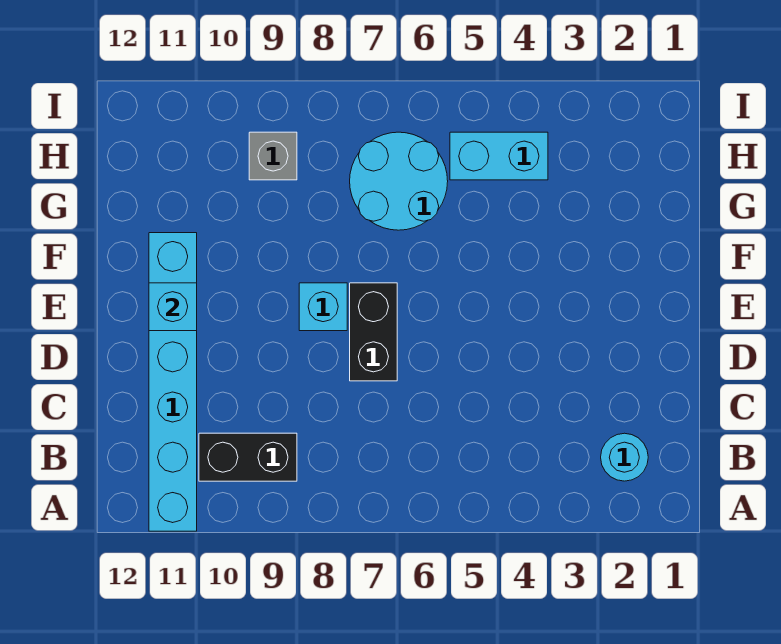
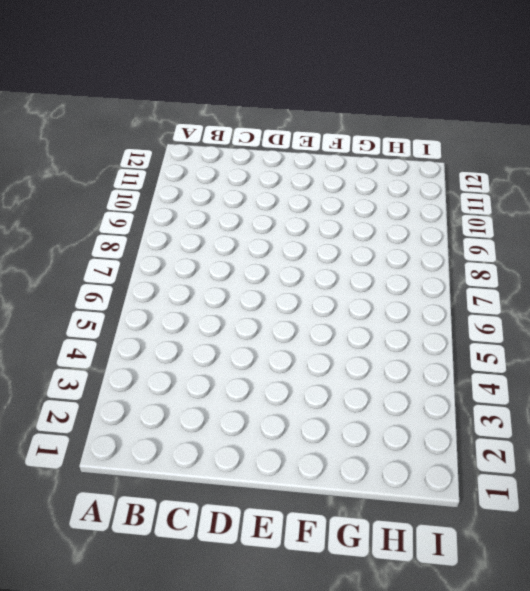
none -> cyan brick A11:F11 level 1
none -> cyan round brick B2 level 1

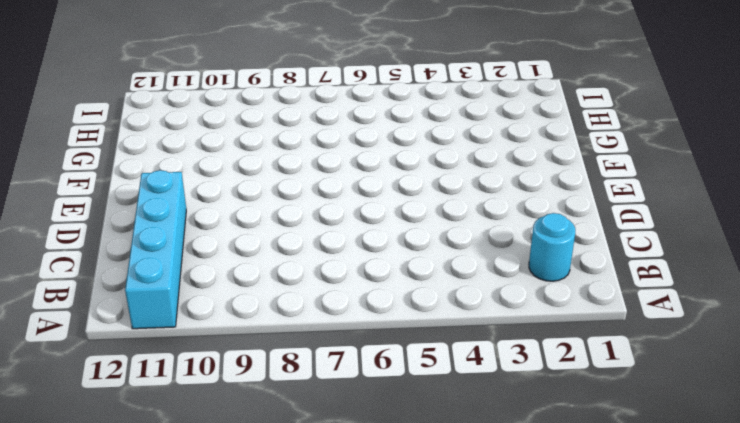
cyan brick A11:D11 level 1 -> cyan brick A11:F11 level 1
none -> black brick B9:B10 level 1
none -> black brick D7:E7 level 1

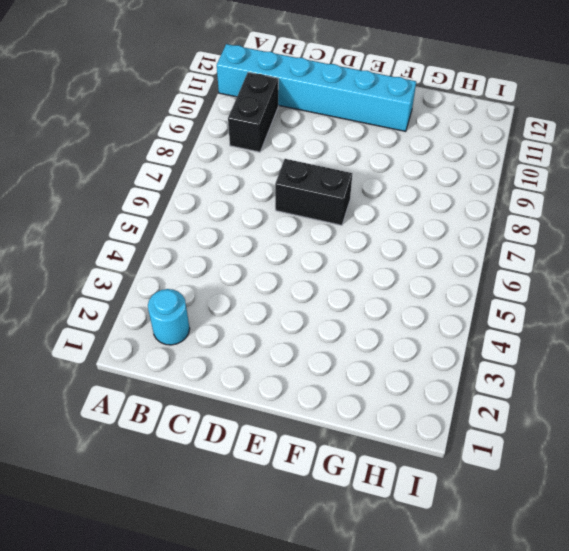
none -> cyan brick E8 level 1
none -> cyan round brick G6:H7 level 1

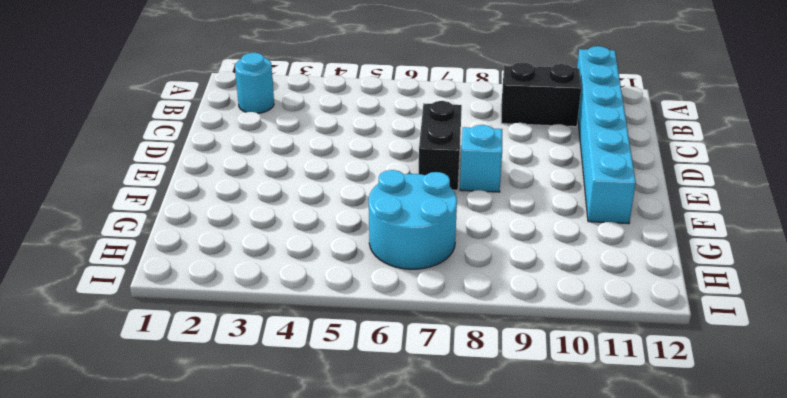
none -> cyan brick H4:H5 level 1
none -> grey brick H9 level 1

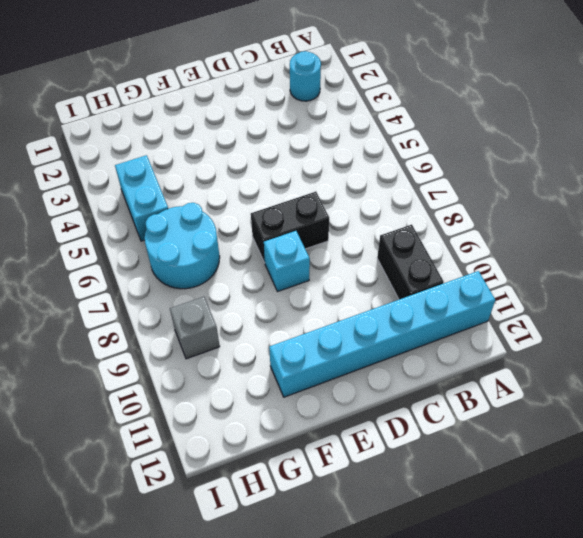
none -> cyan brick E11 level 2

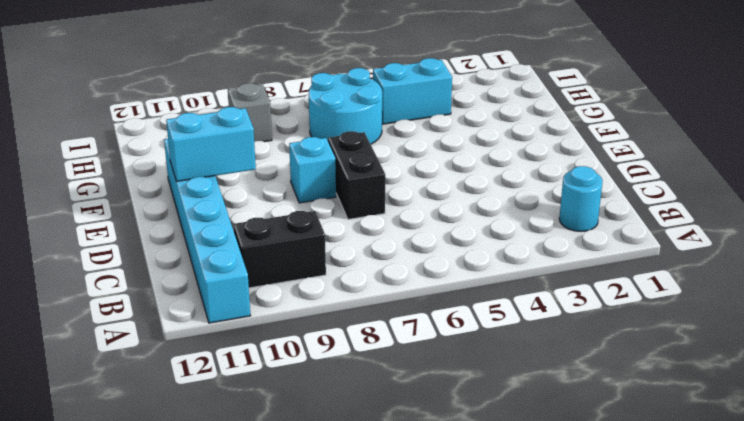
cyan brick E10:E11 level 2 -> cyan brick E11 level 2

